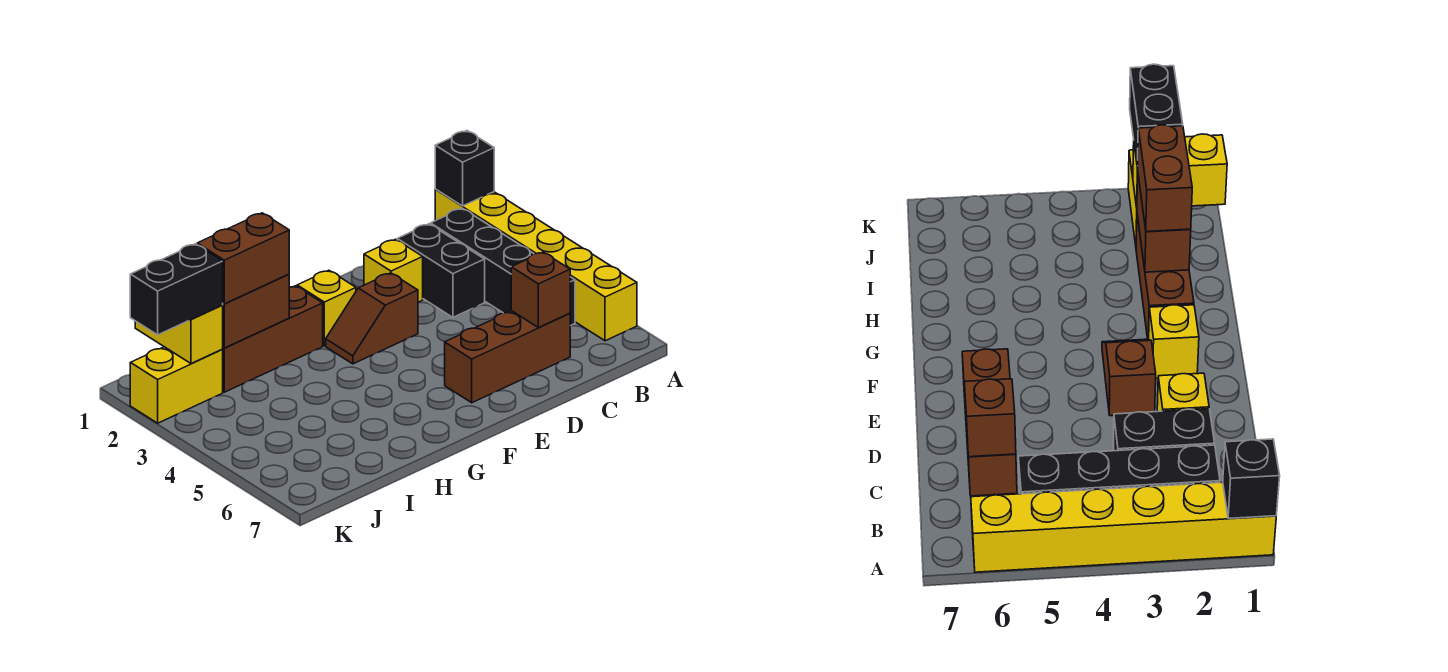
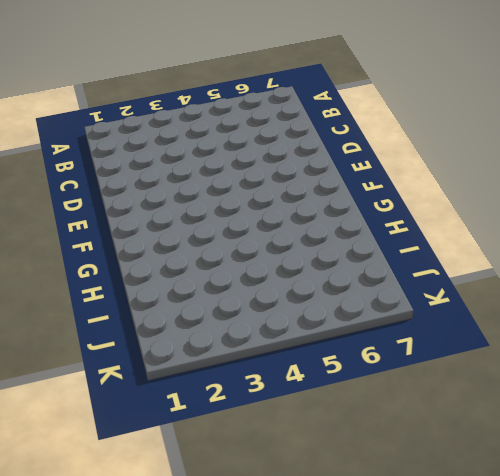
none -> yellow brick A1:A6 level 1
none -> black brick B2:B5 level 1
none -> black brick C2:C3 level 1

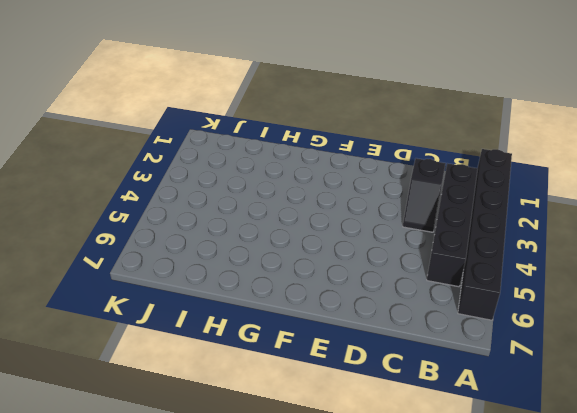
black brick A1:A6 level 1 -> yellow brick A1:A6 level 1
black slope C2:C3 level 1 top 2 -> black brick C2:C3 level 1
none -> brown brick C6:E6 level 1
none -> yellow brick D2 level 1
none -> brown slope E3:F3 level 1 top E

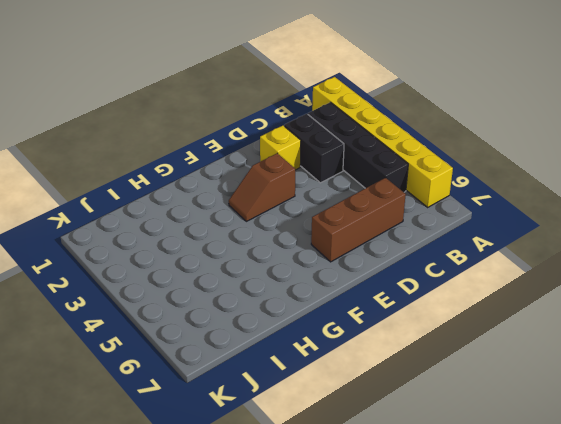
none -> yellow brick F2 level 1
none -> brown brick G2:I2 level 1
none -> yellow brick J2:K2 level 1

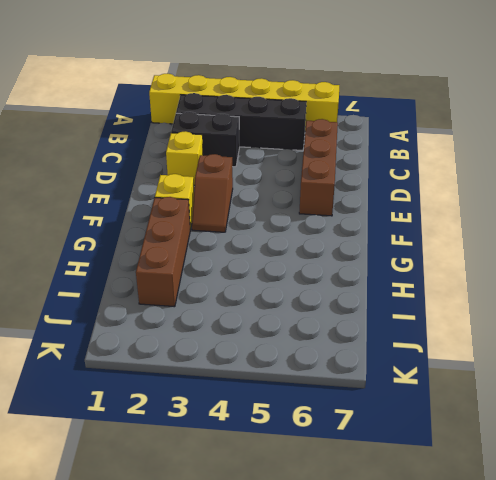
none -> yellow brick J2:K2 level 1
none -> black brick A1 level 2
none -> brown brick C6 level 2

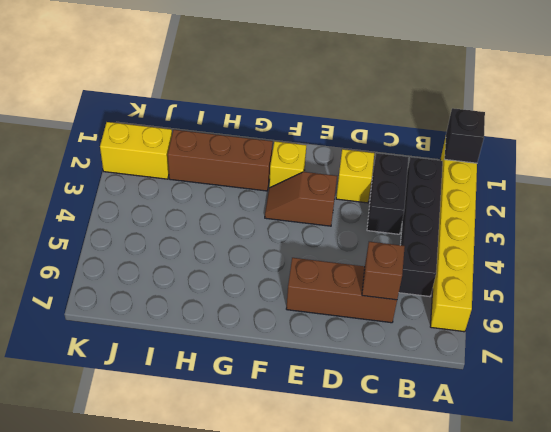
none -> brown brick H2:I2 level 2
none -> yellow brick J1:J2 level 2
none -> brown brick H2:I2 level 3

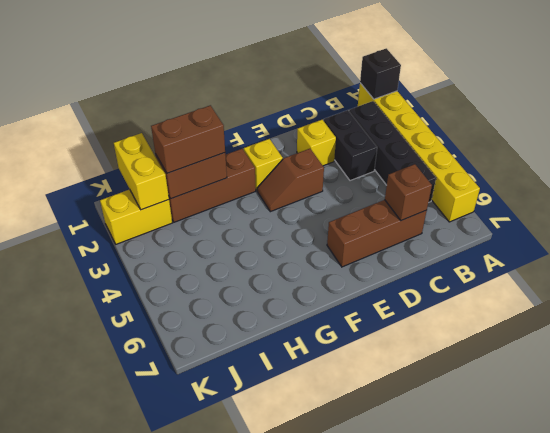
none -> black brick J2:K2 level 3

